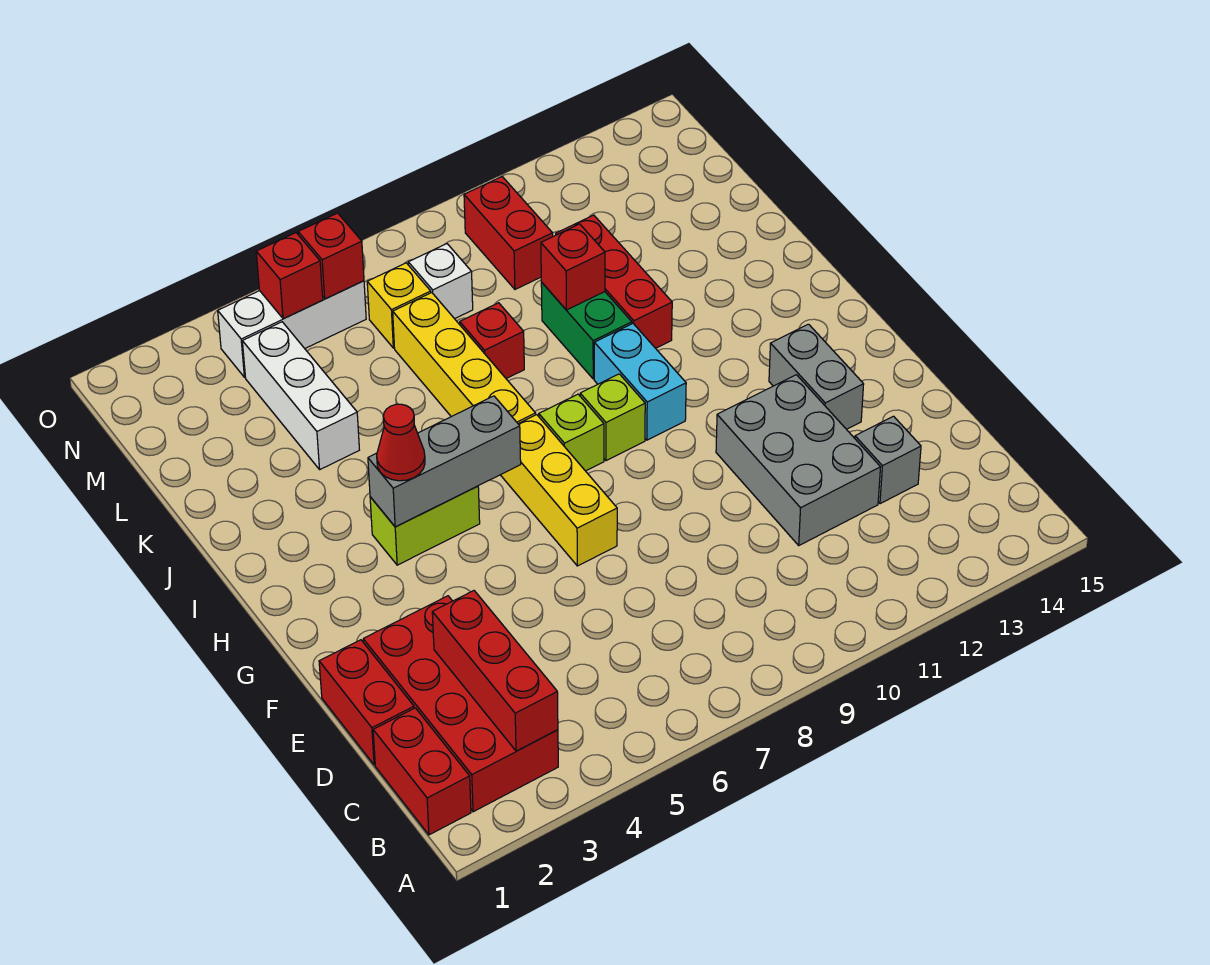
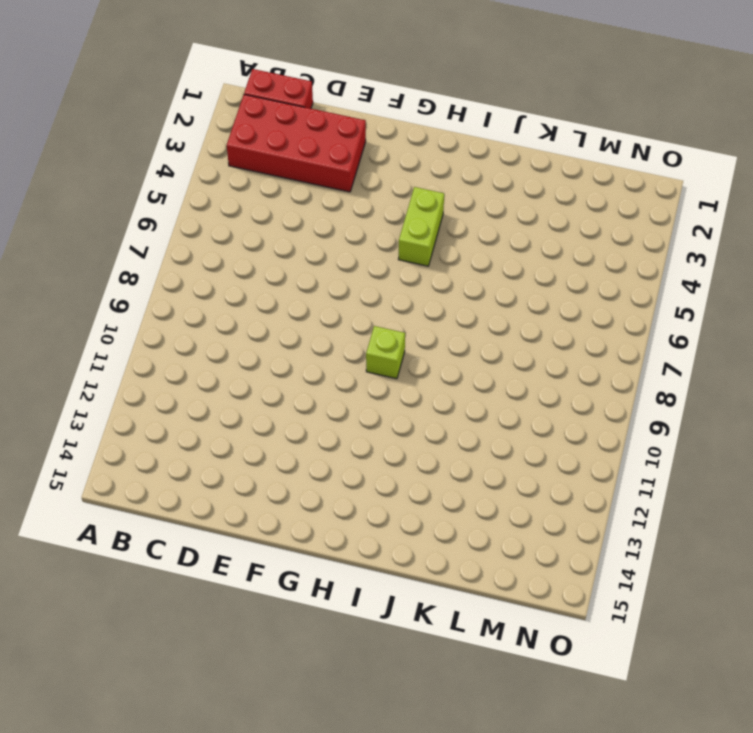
none -> red brick D1:E1 level 1
none -> grey brick D11:F12 level 1
none -> grey brick D13 level 1

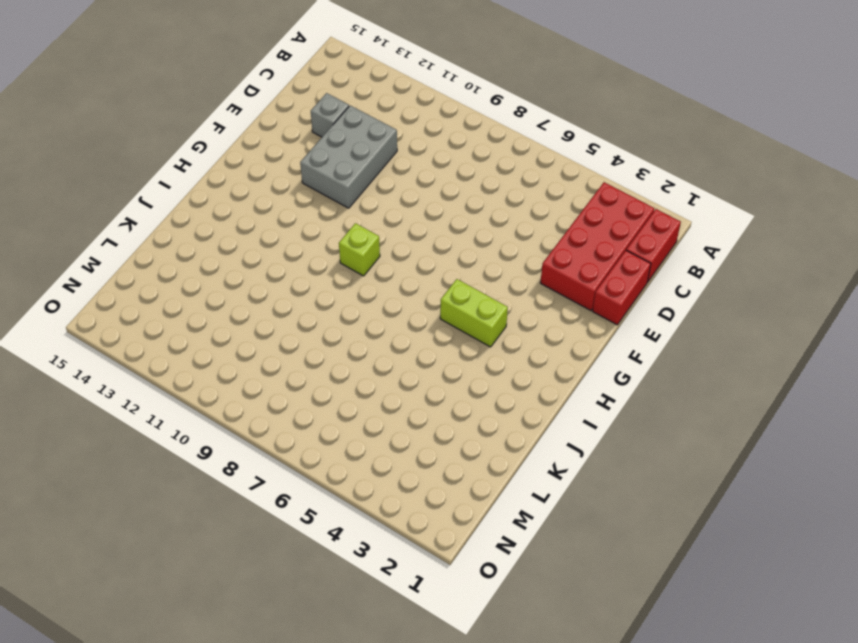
none -> yellow brick F7:H7 level 1
none -> grey brick F13:G13 level 1
none -> lime brick H8 level 1

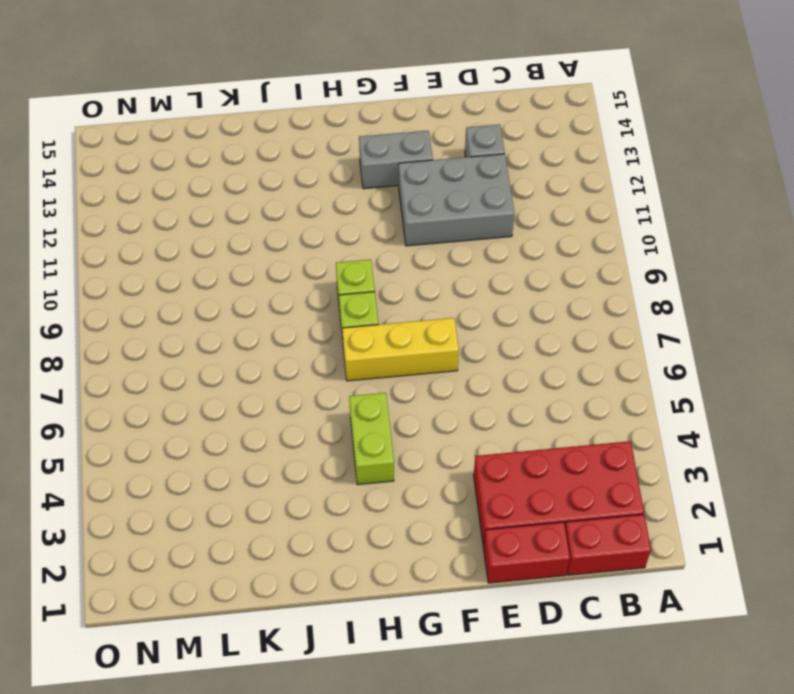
none -> cyan brick H10:I10 level 1
none -> yellow brick I7:L7 level 1
none -> green brick J10:K10 level 1

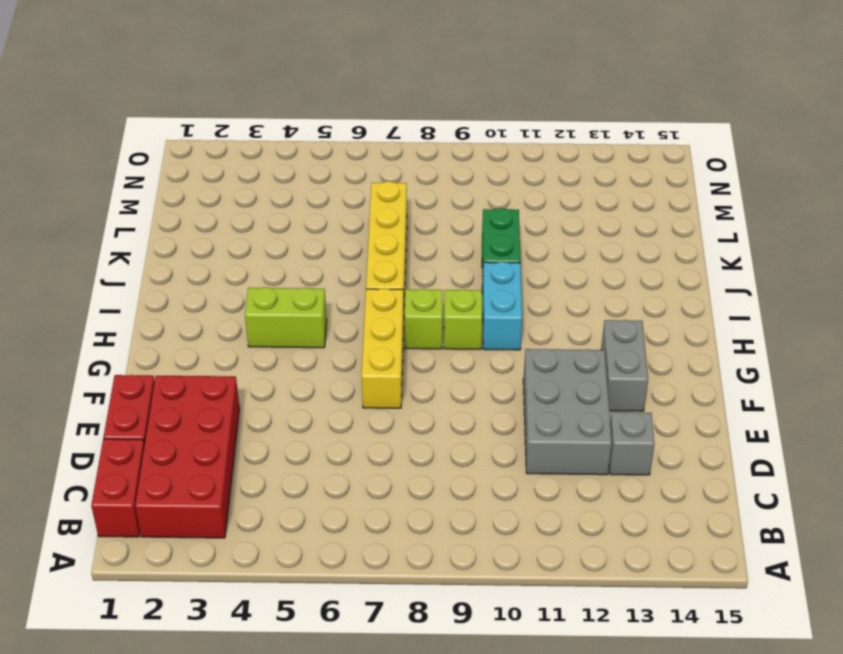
none -> red brick J11:L11 level 1
none -> white brick K4:M4 level 1
none -> red brick K8 level 1

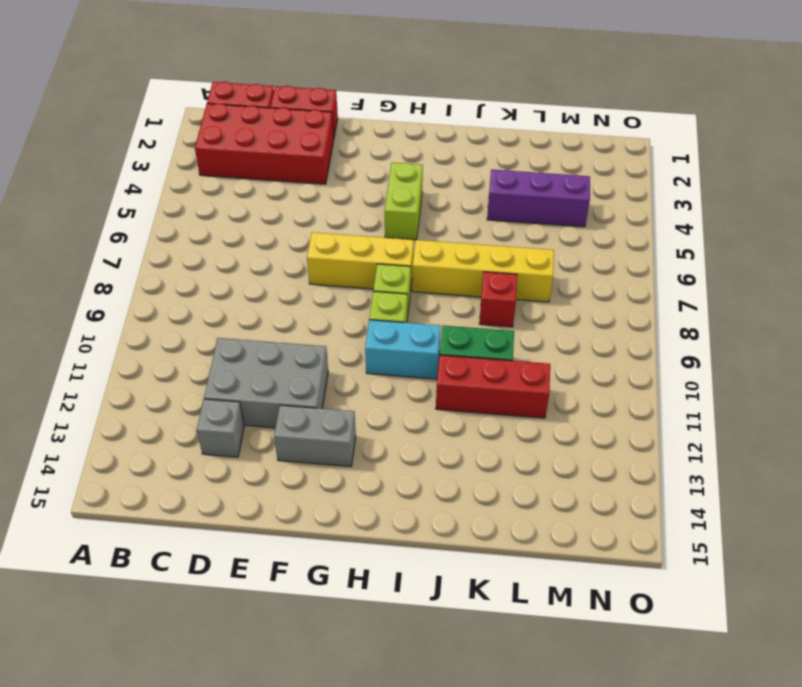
purple brick K4:M4 level 1 -> white brick K4:M4 level 1
none -> yellow brick M7 level 1
none -> white brick M8 level 1
none -> red brick M10:N10 level 1

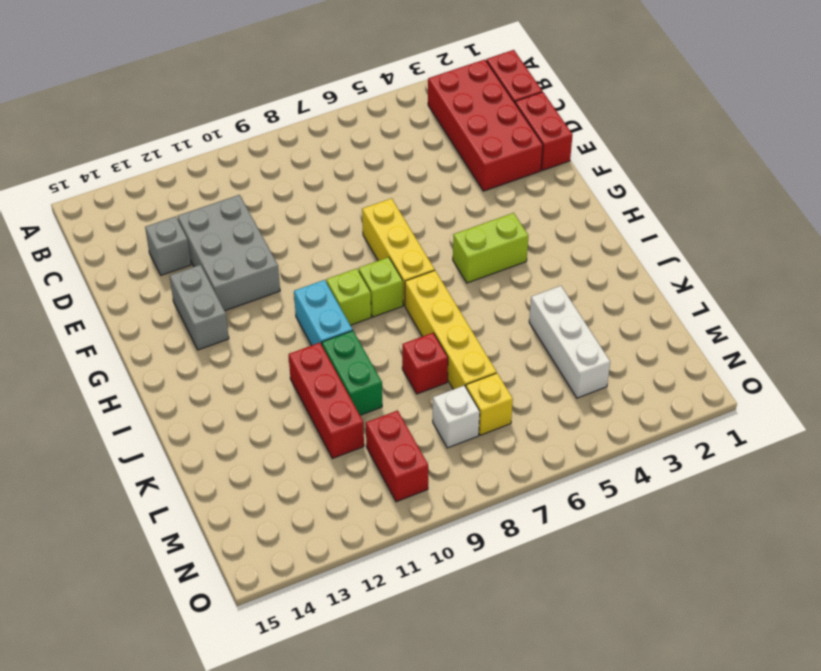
none -> white brick N4:N6 level 1
none -> red brick B3:D3 level 2
none -> grey brick H4:H6 level 2

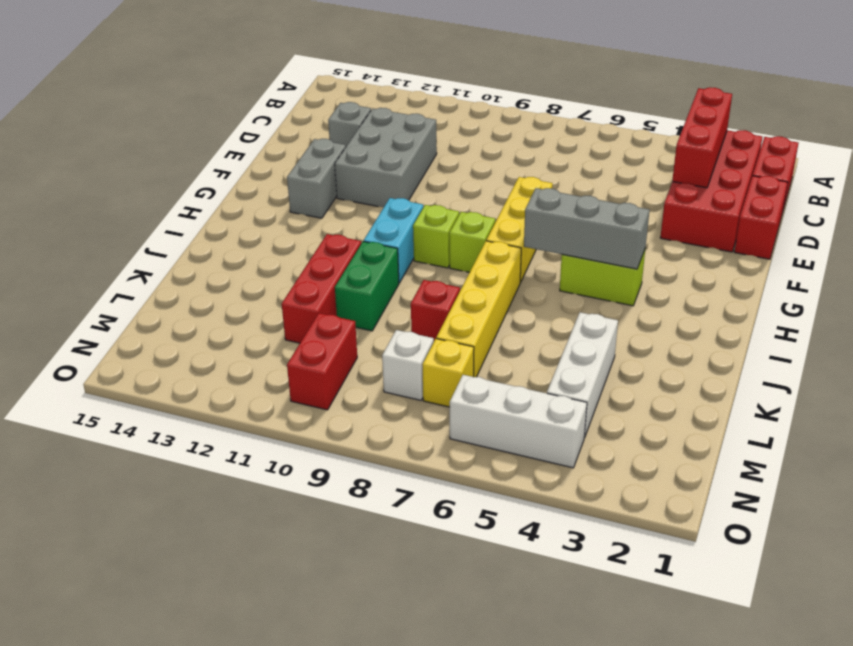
none -> red brick K10 level 2
none -> red brick N5 level 2
none -> red brick N6 level 2

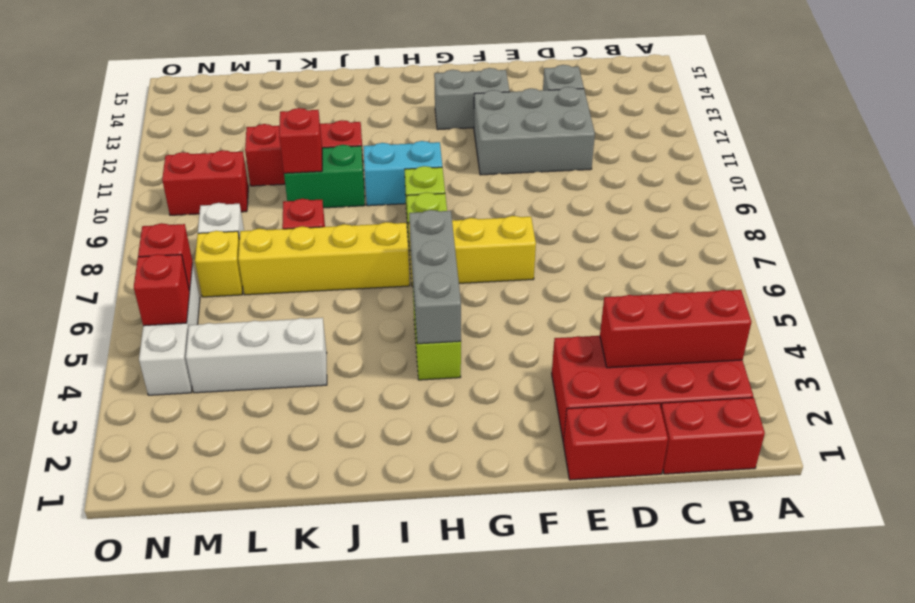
none -> red cone H4 level 3

